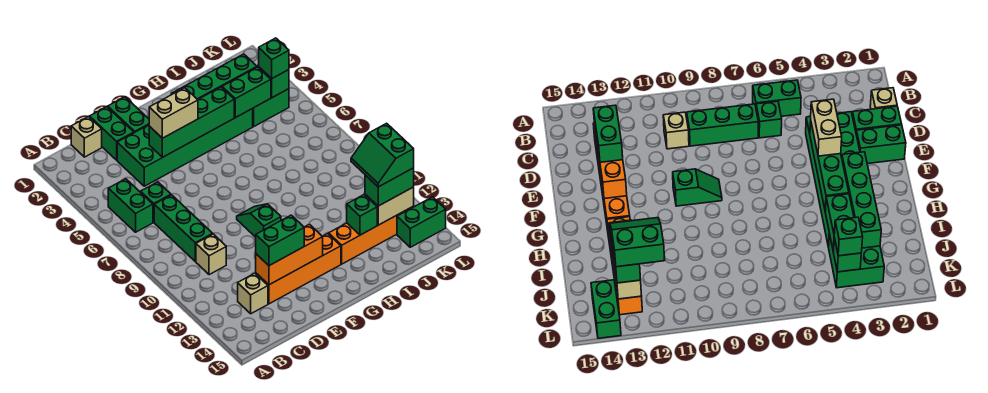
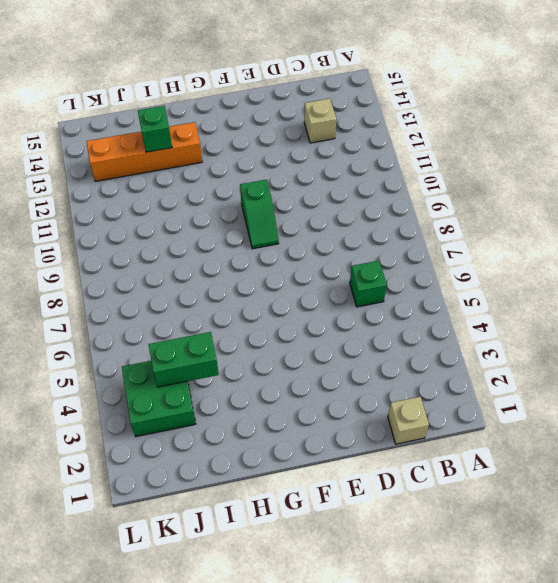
none -> green brick B5:B6 level 1
none -> green brick C7:C9 level 1
none -> tan brick C10 level 1

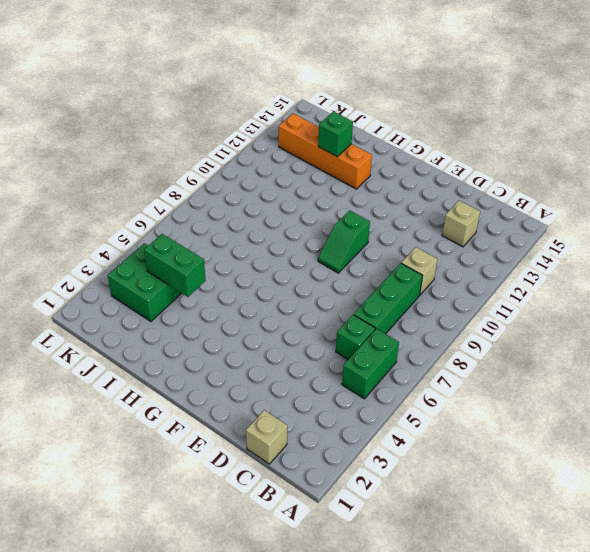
none -> green brick D1:D2 level 1
none -> green brick D3:I4 level 1
none -> orange brick D13:G13 level 1

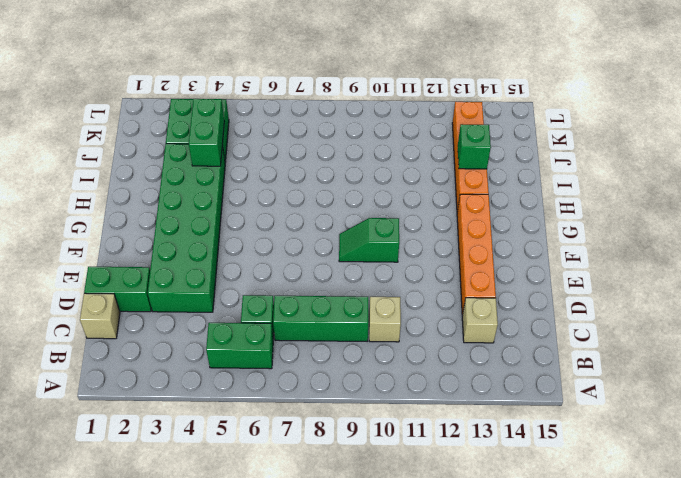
none -> green brick E1:E2 level 1
none -> green brick K14:L14 level 1
none -> orange brick D13:F13 level 2

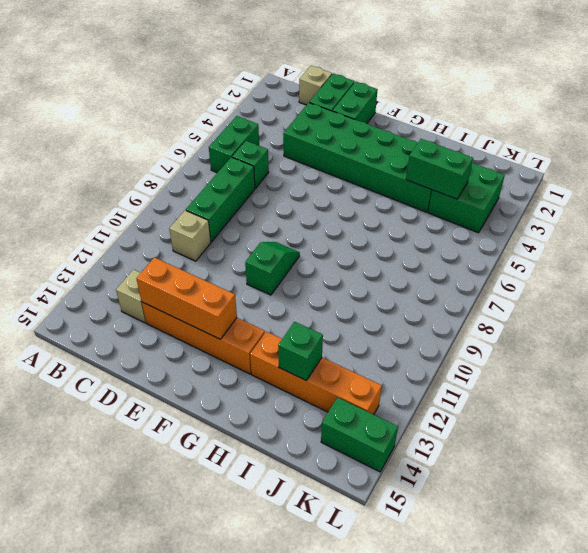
none -> green brick E4:H4 level 2
none -> green brick G3:J3 level 2
none -> tan brick J13:K13 level 2

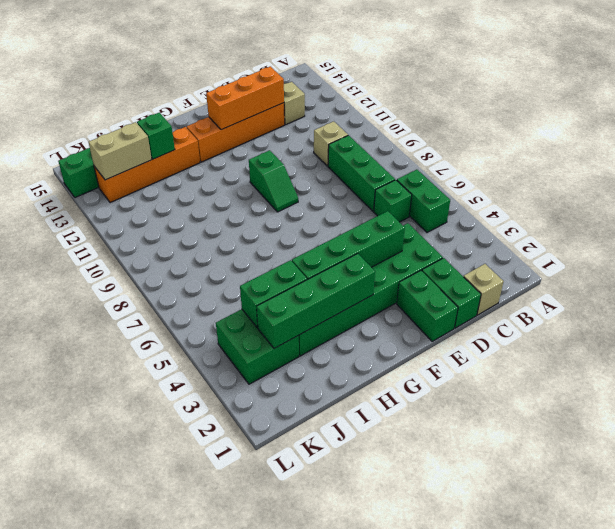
none -> green brick K4 level 2
none -> green brick D13:E13 level 3
none -> tan brick E4:F4 level 3

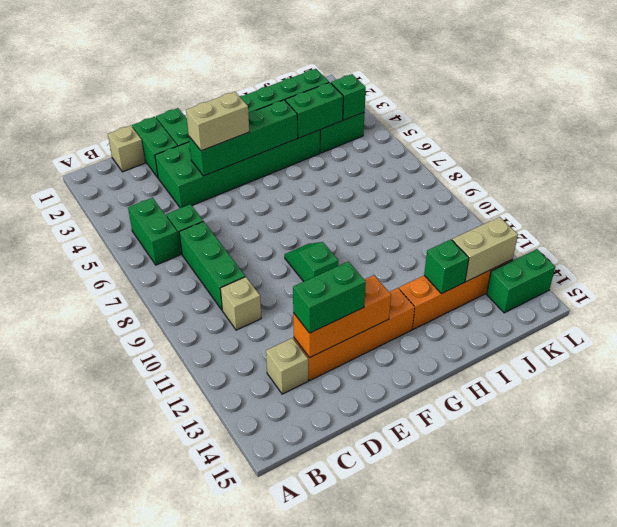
none -> green brick J13:K13 level 3
none -> green brick K4 level 3
none -> green slope J12:K13 level 4 top K

